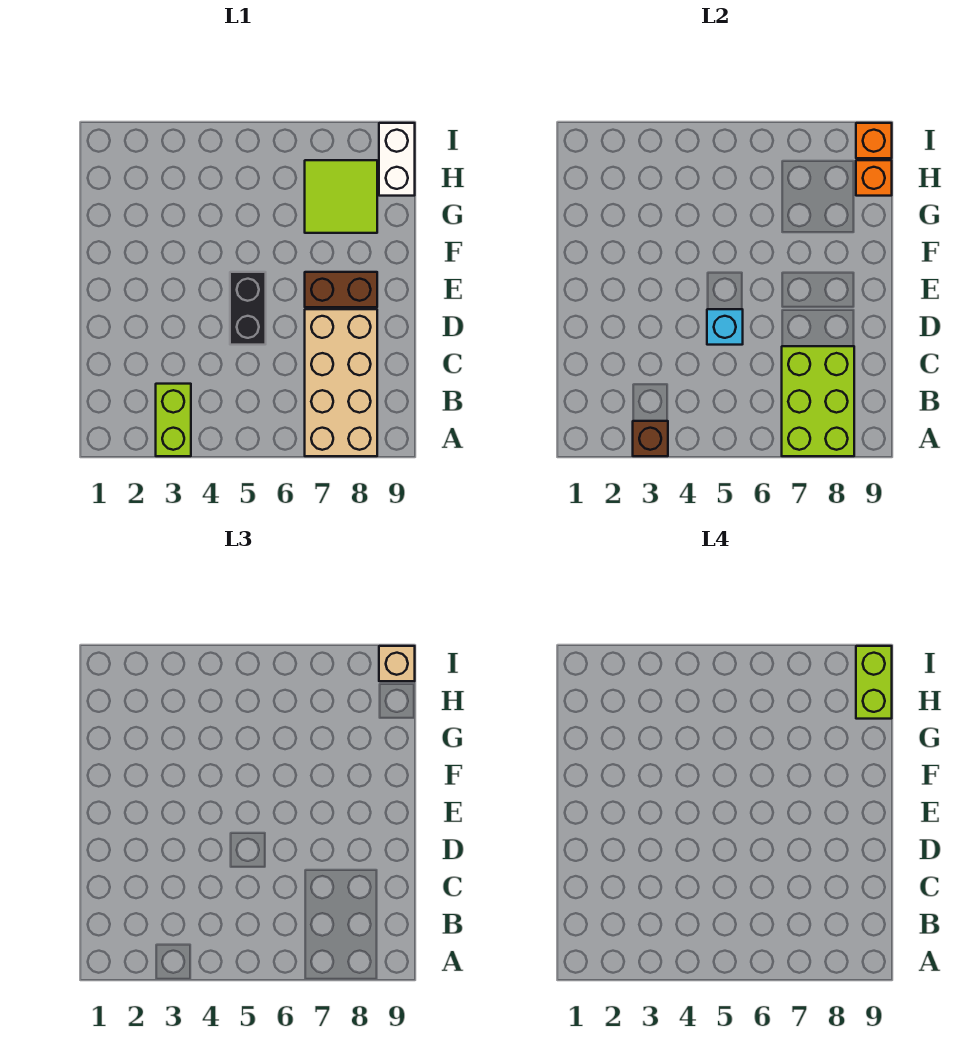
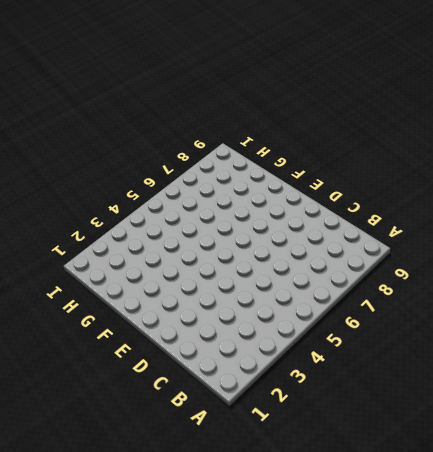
none -> lime brick A3:B3 level 1
none -> tan brick A7:D8 level 1
none -> black brick D5:E5 level 1

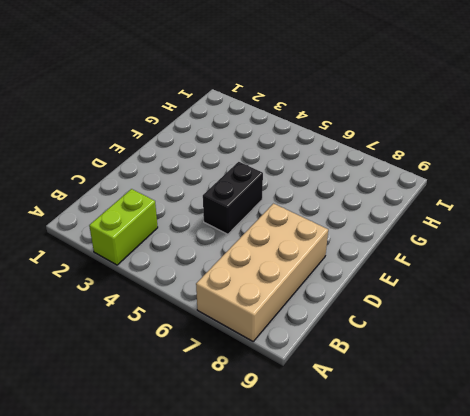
none -> brown brick E7:E8 level 1
none -> lime tile G7:H8 level 1
none -> white brick H9:I9 level 1

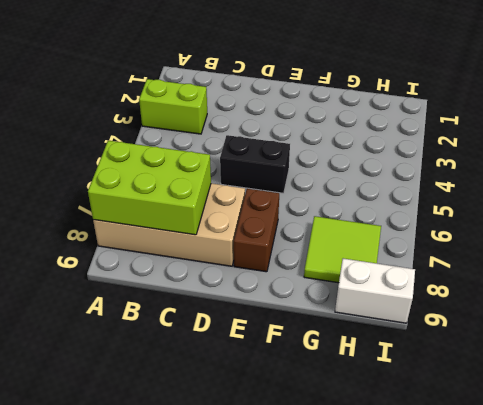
none -> brown brick A3 level 2
none -> cyan brick D5 level 2
none -> orange brick H9 level 2

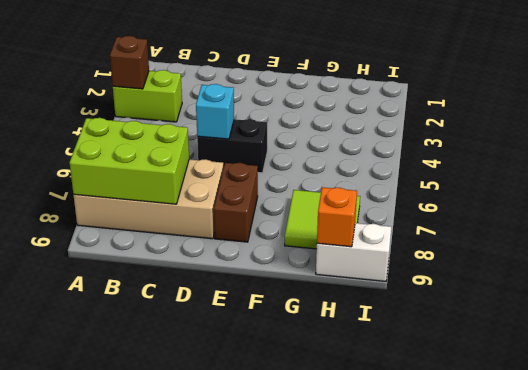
none -> orange brick I9 level 2
none -> tan brick I9 level 3
none -> lime brick H9:I9 level 4

